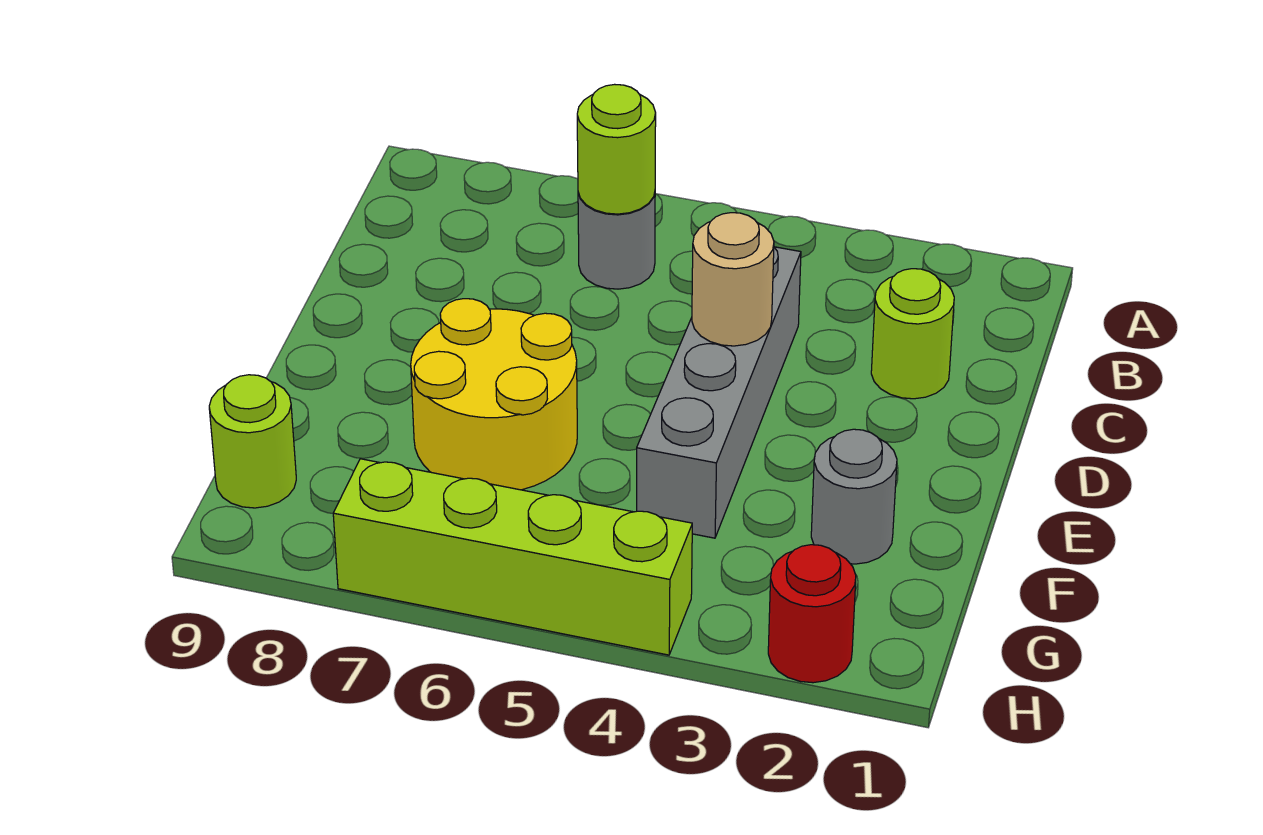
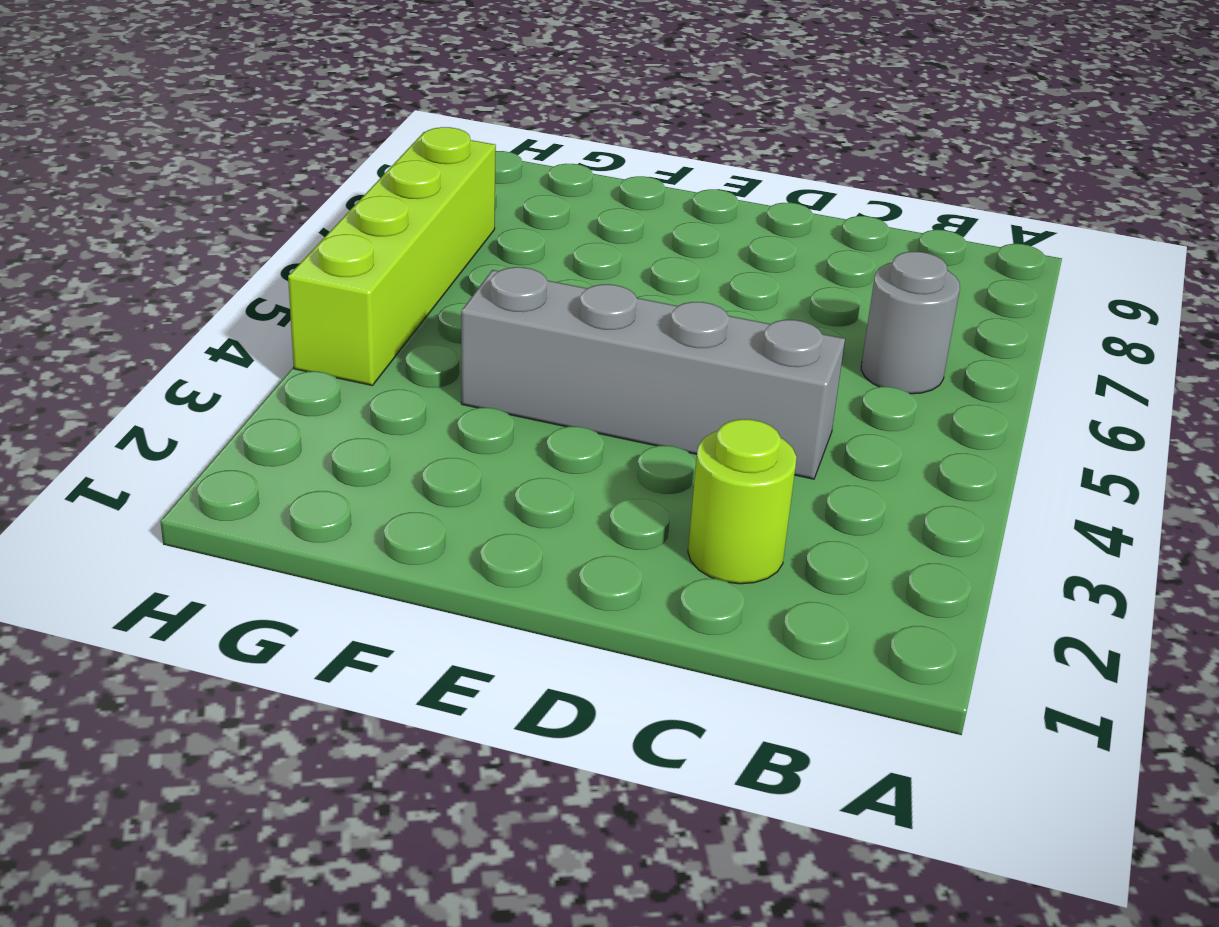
none -> yellow round brick E6:F7 level 1
none -> grey round brick F2 level 1

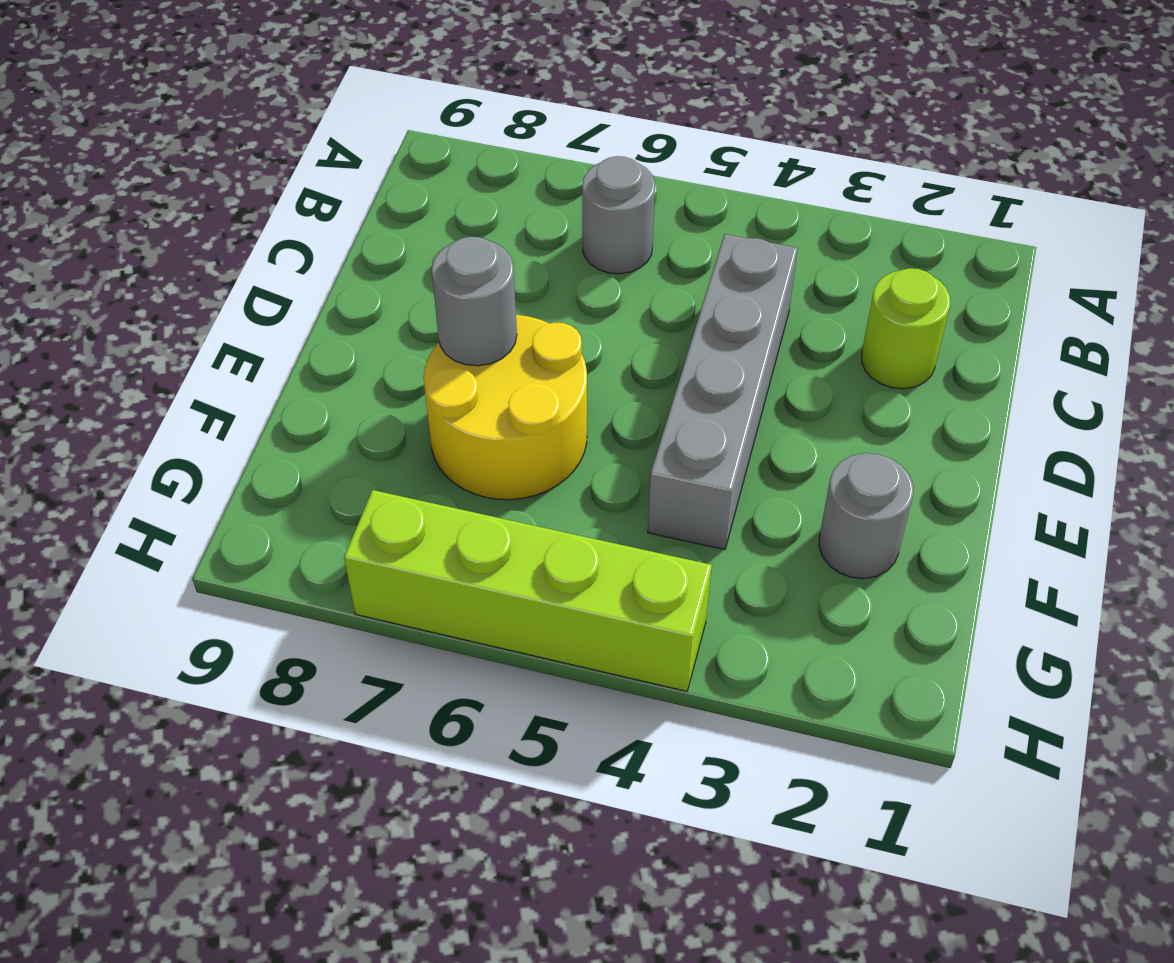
grey round brick E7 level 2 -> none
none -> lime round brick G9 level 1
none -> red round brick H2 level 1

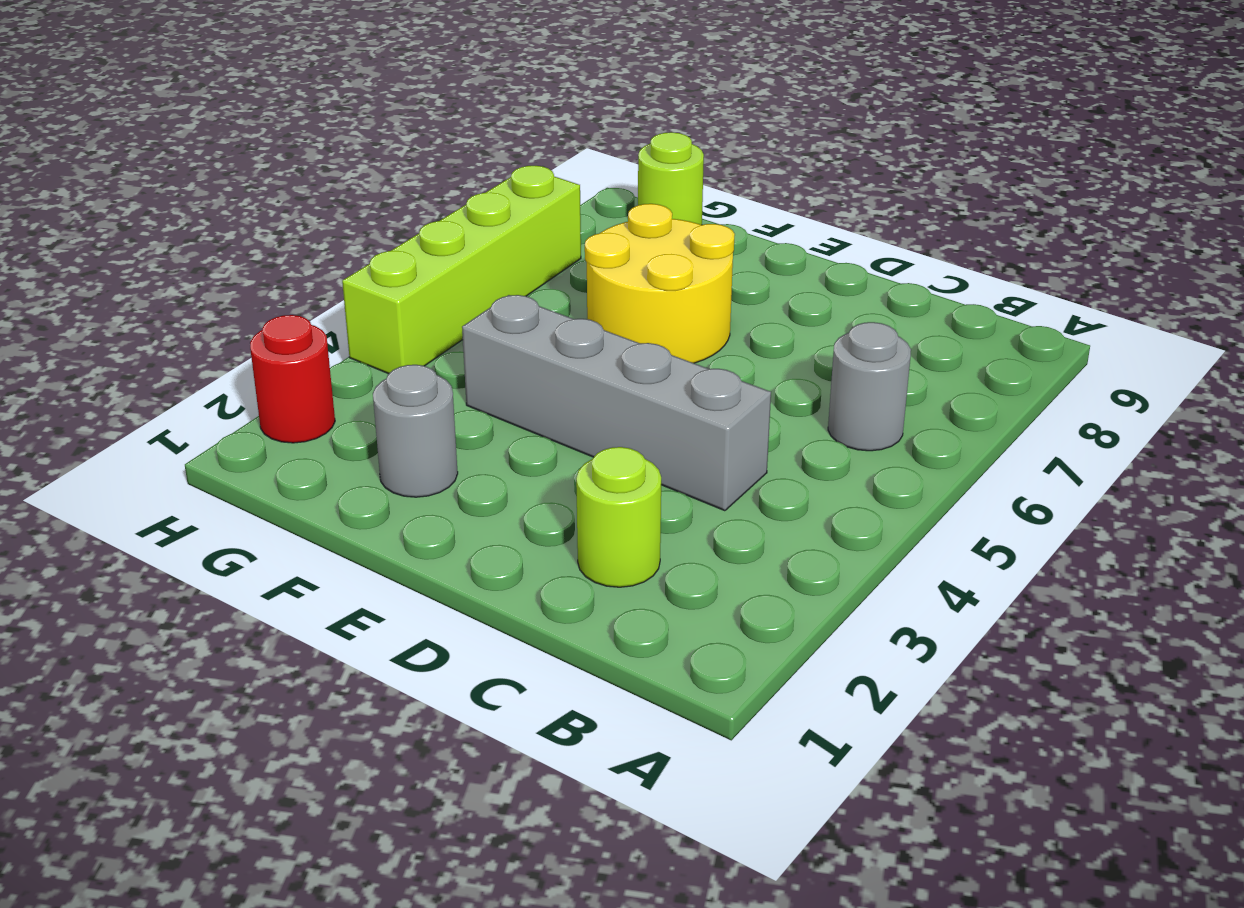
none -> lime round brick B6 level 2
none -> tan round brick D4 level 2

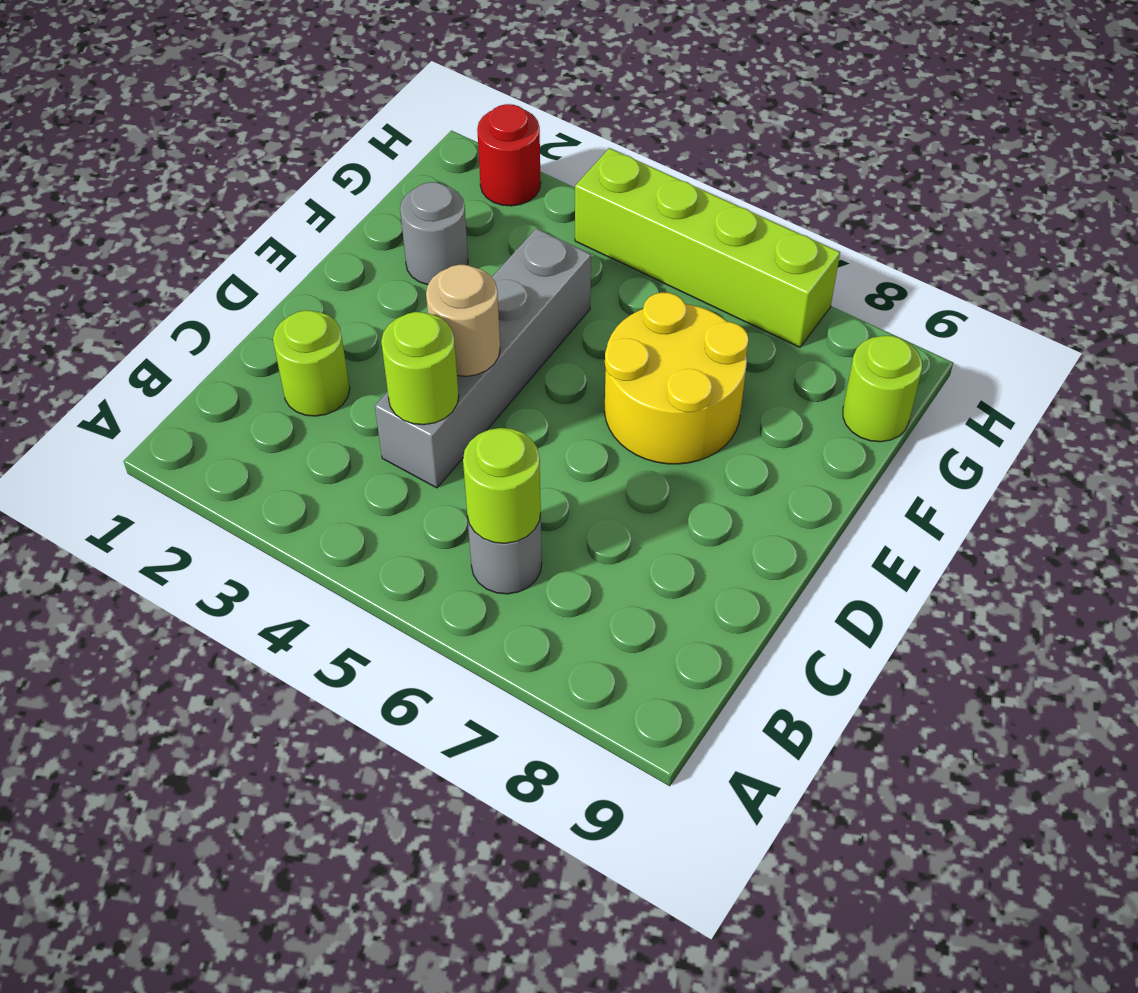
lime round brick C4 level 2 -> none

